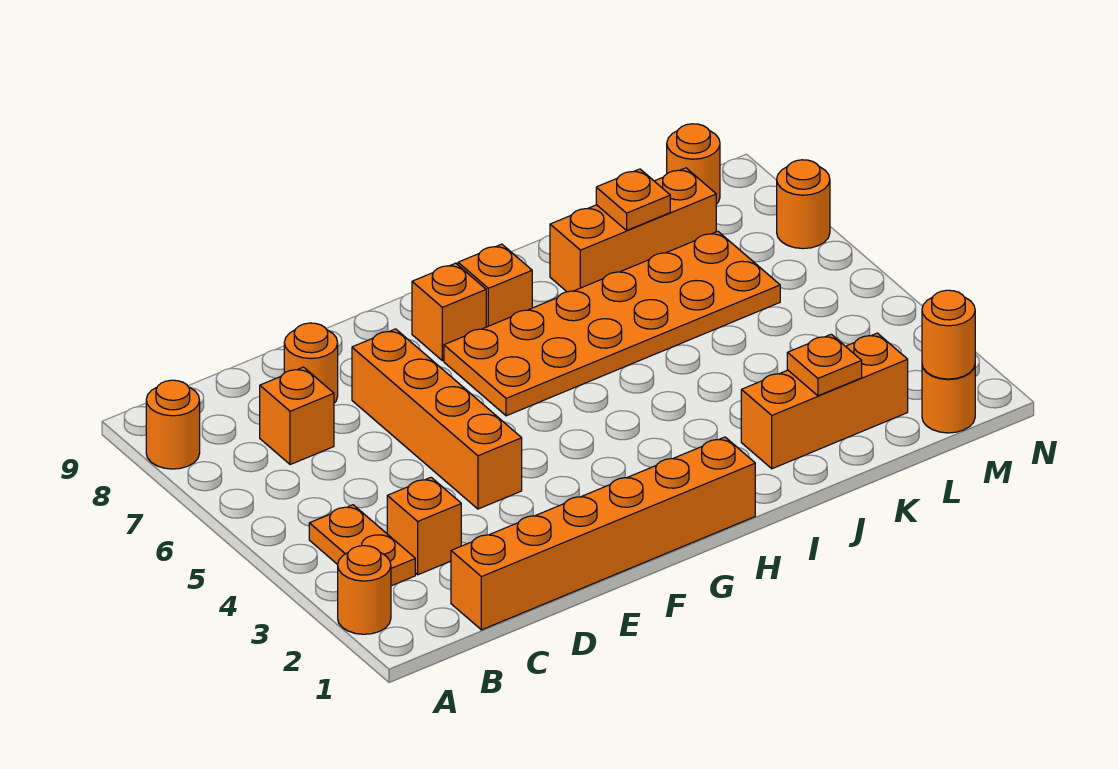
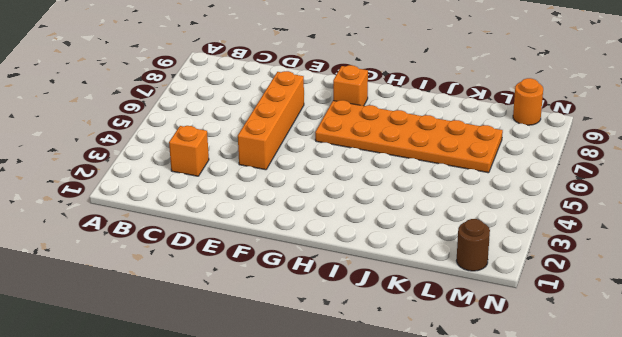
brown round brick M1 level 1 -> orange round brick M1 level 1
none -> orange round brick A2 level 1
none -> orange round brick A8 level 1
none -> orange plate B3:B4 level 1

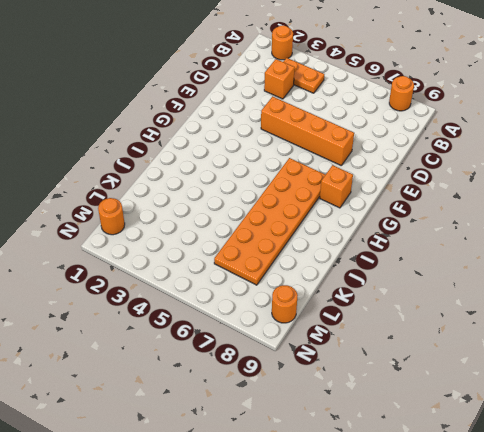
none -> orange brick C1:H1 level 1
none -> orange brick C7 level 1
none -> orange round brick D8 level 1

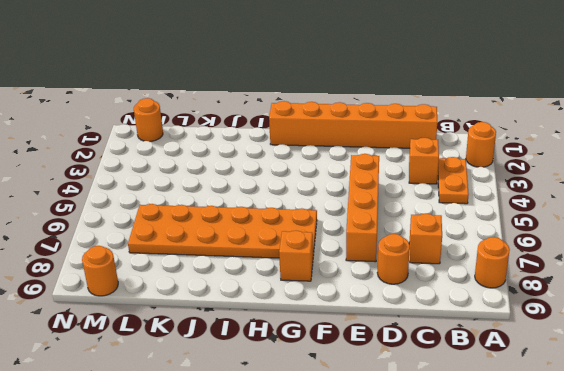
none -> orange brick H8 level 1
none -> orange brick J2:L2 level 1
none -> orange brick J8:L8 level 1

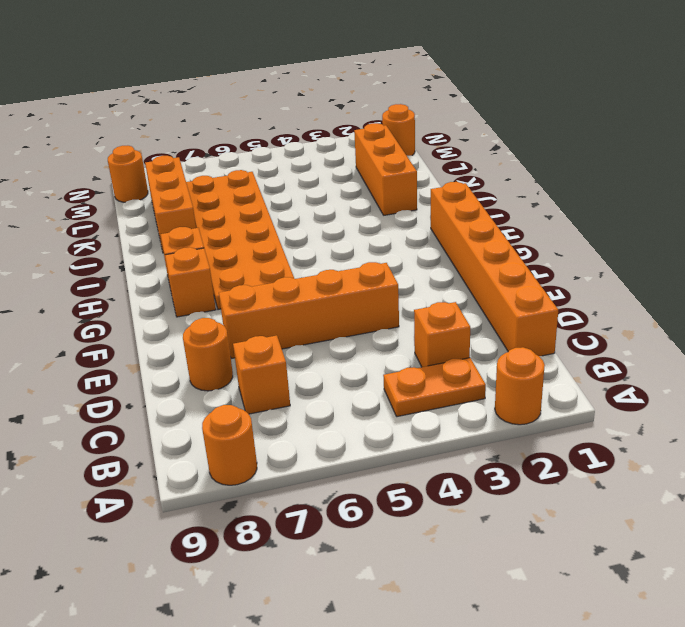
none -> orange round brick N7 level 1
none -> orange plate K2 level 2
none -> orange plate K8 level 2

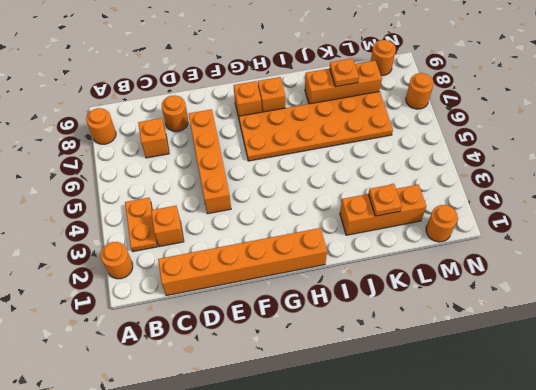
none -> orange round brick M1 level 2

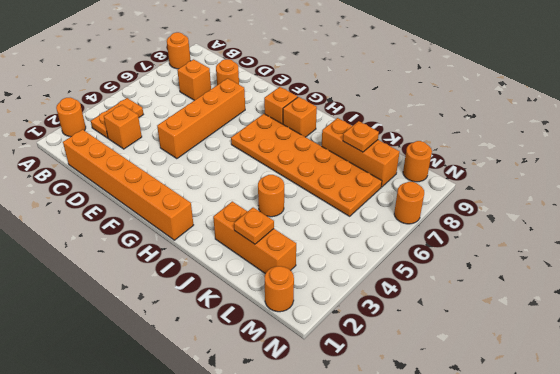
orange round brick J4 level 1 -> orange round brick M1 level 2

